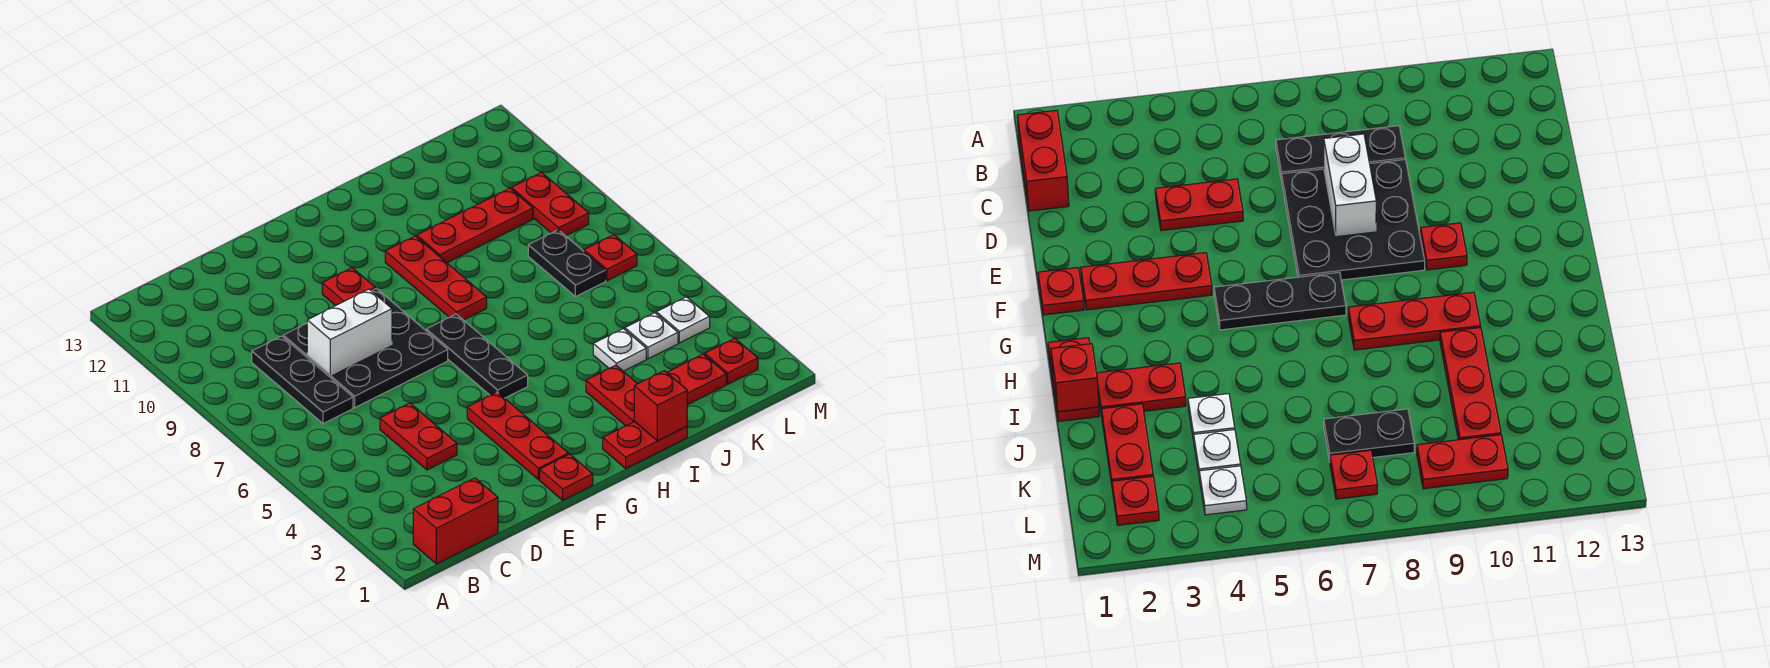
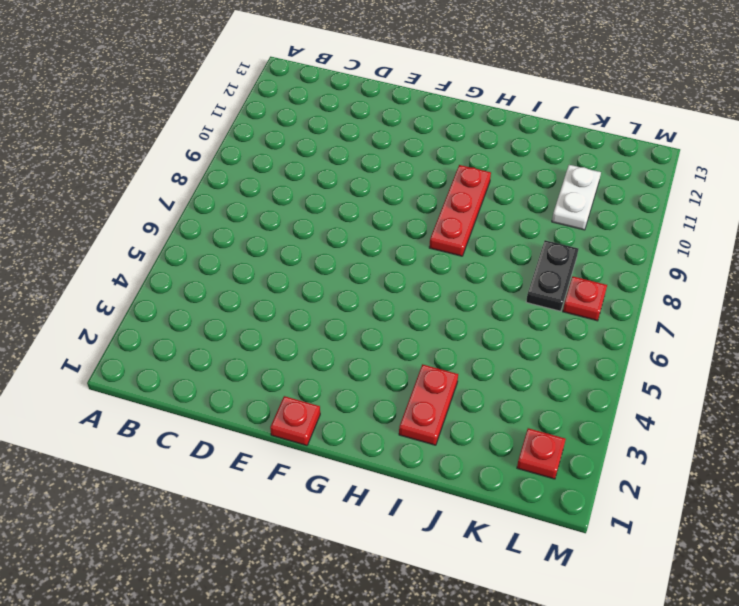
white plate K10:K11 level 1 -> red plate I10:K10 level 1
none -> red brick B1:C1 level 1
none -> black plate C7:C9 level 1
none -> red plate D4:D5 level 1

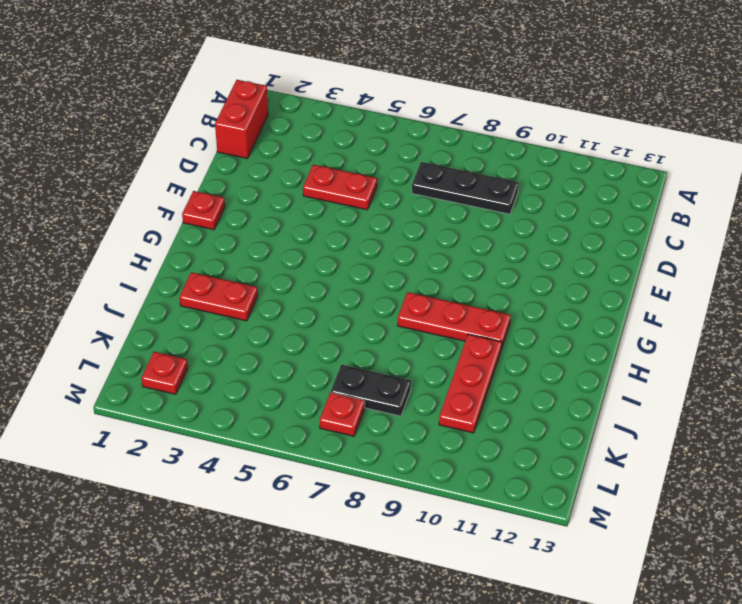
none -> black plate D7:F9 level 1
none -> red plate F2:F4 level 1
none -> red plate F10 level 1

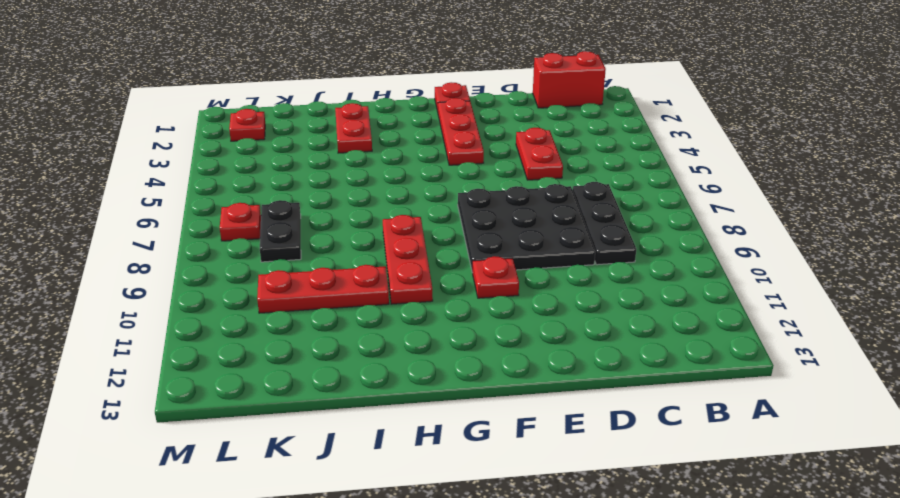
none -> black plate G5:G7 level 1
none -> red plate H1:I1 level 1
none -> red plate J2:K2 level 1

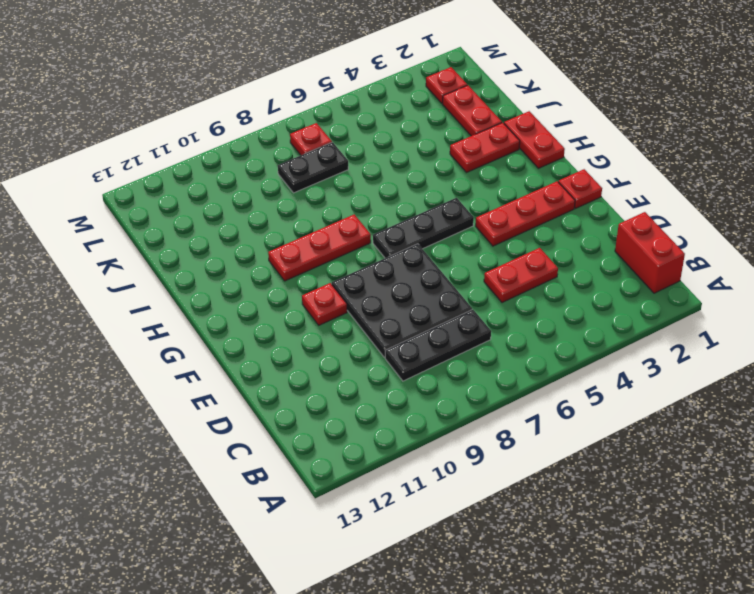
none -> red plate I10:K10 level 1
none -> white plate J4 level 1
none -> white plate K4 level 1

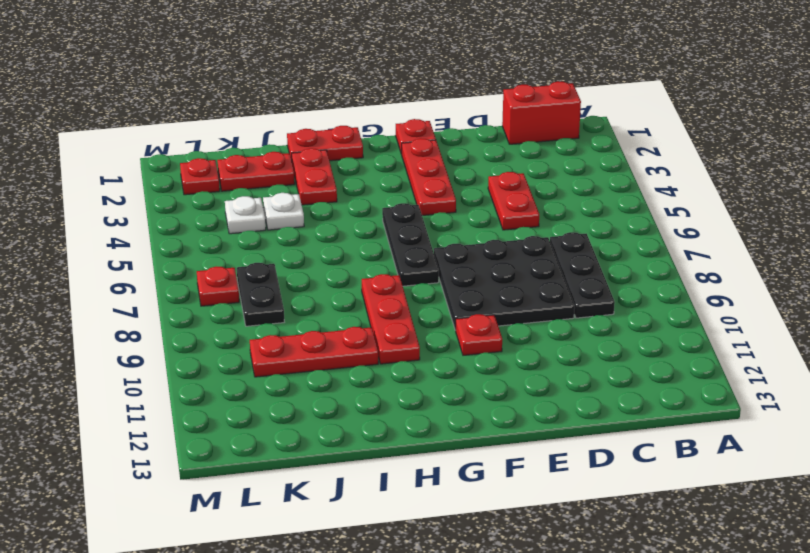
none -> white plate L4 level 1
none -> red plate L9:L10 level 1
none -> white brick D8:E8 level 2

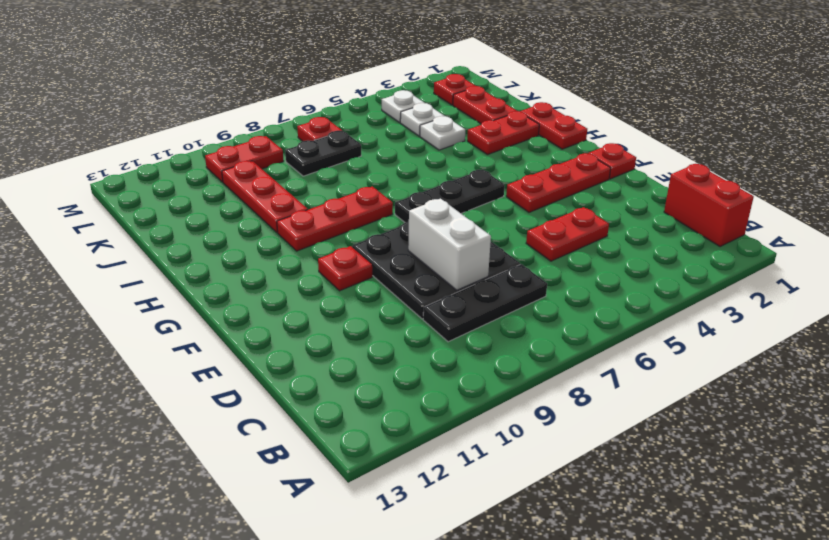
none -> red brick I1 level 2

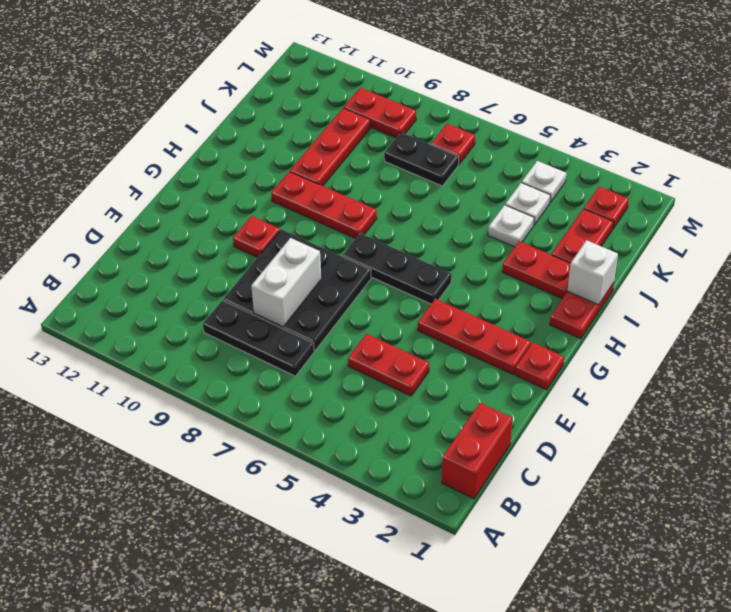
white brick I1 level 2 -> red brick I1 level 2

